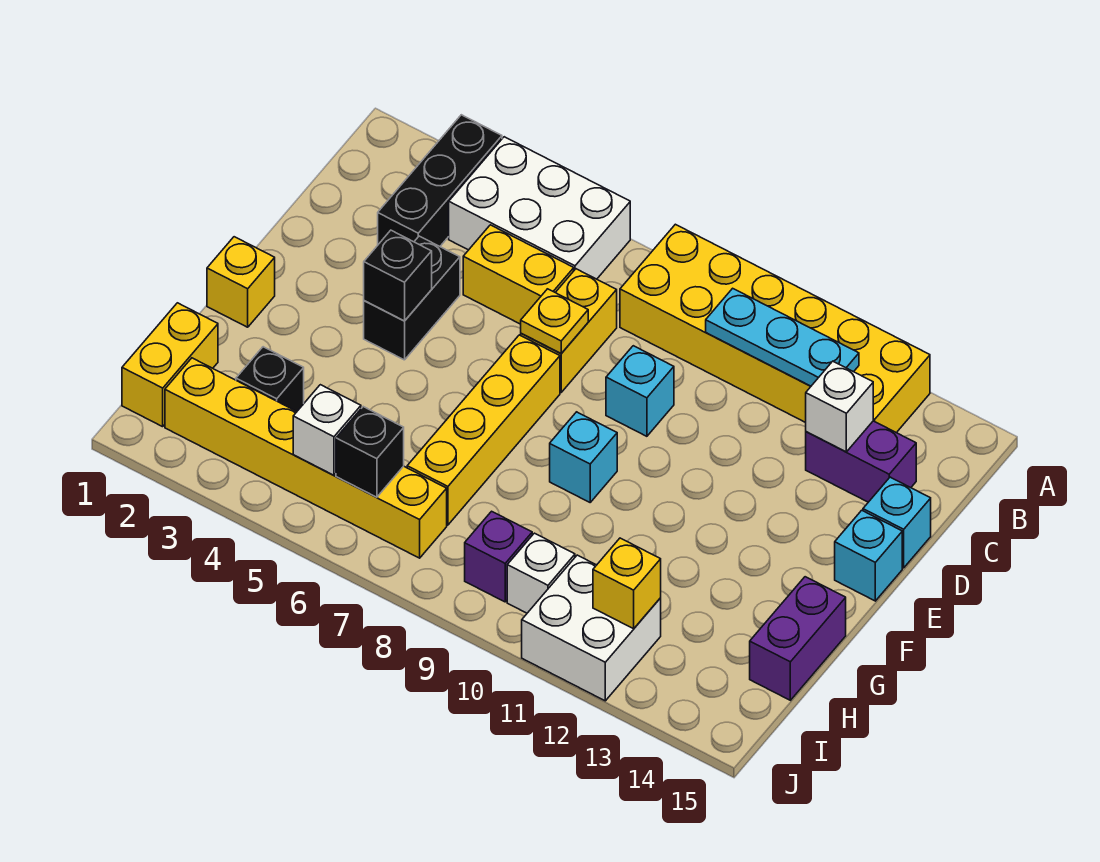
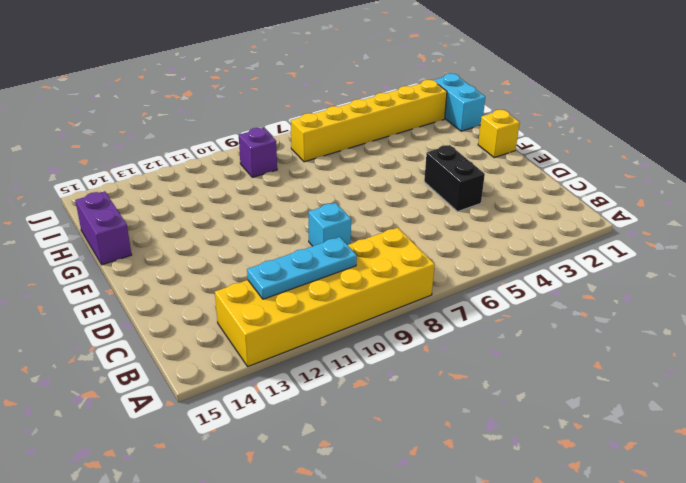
cyan brick H1:I1 level 1 -> yellow brick H1:I1 level 1
none -> black brick A3:C3 level 1
none -> white brick A4:B6 level 1
none -> yellow brick C5:C6 level 1

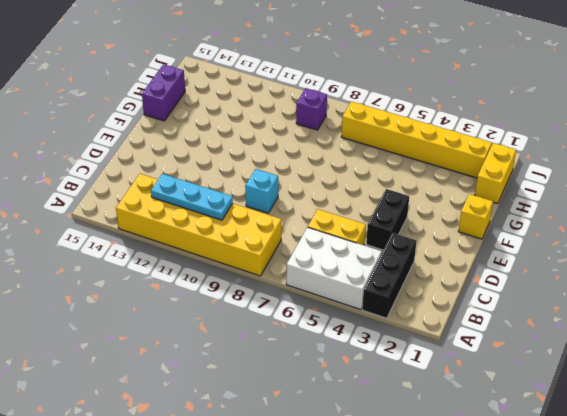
none -> yellow brick C7:D7 level 1
none -> purple brick C13:C14 level 1
none -> cyan brick D15 level 1

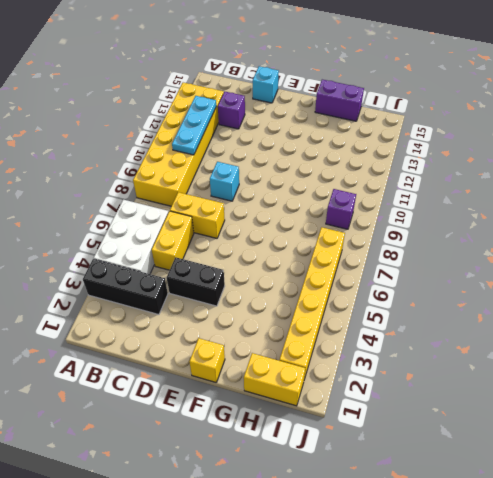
purple brick C13 level 1 -> purple brick C13:C14 level 1
none -> yellow brick E7:H7 level 1
none -> cyan brick E15 level 1
none -> cyan brick F9 level 1

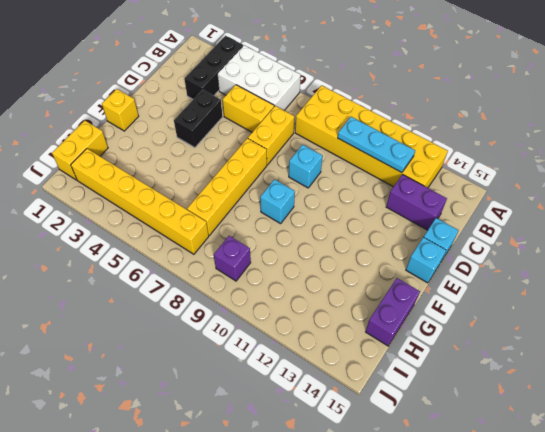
none -> black brick H3 level 1
none -> white brick I10 level 1
none -> white brick I11:J12 level 1

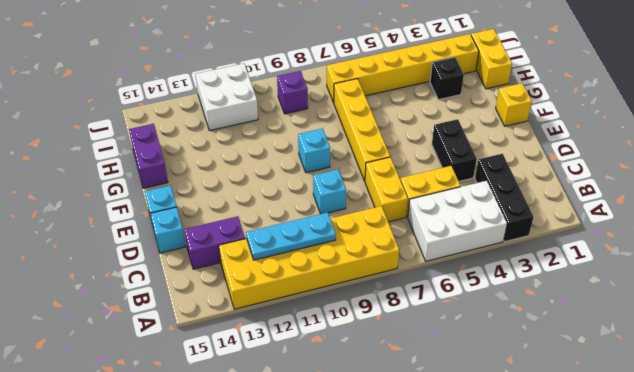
none -> white brick I10 level 1
none -> white brick C13 level 2
none -> yellow plate D7 level 2

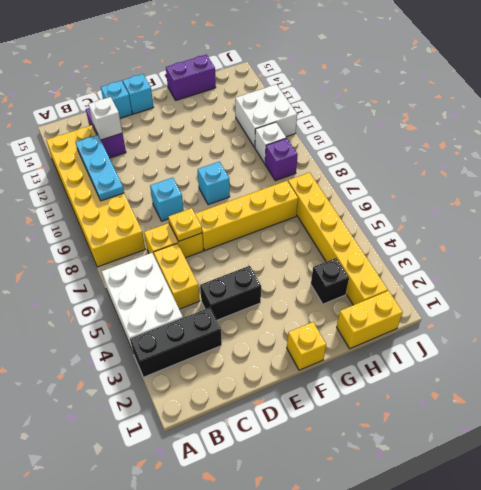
none -> black brick E4 level 2
none -> white brick I5 level 2
none -> black brick I6 level 2

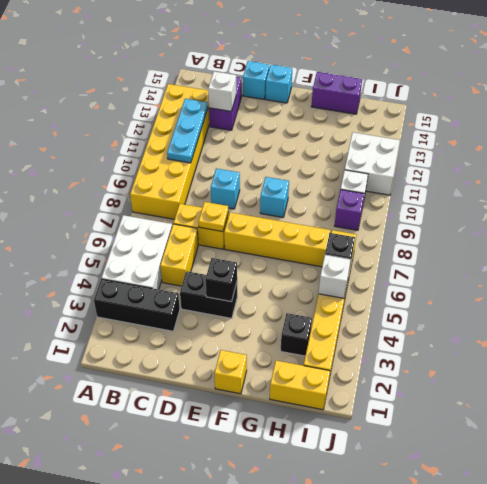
none -> yellow brick I12 level 2

